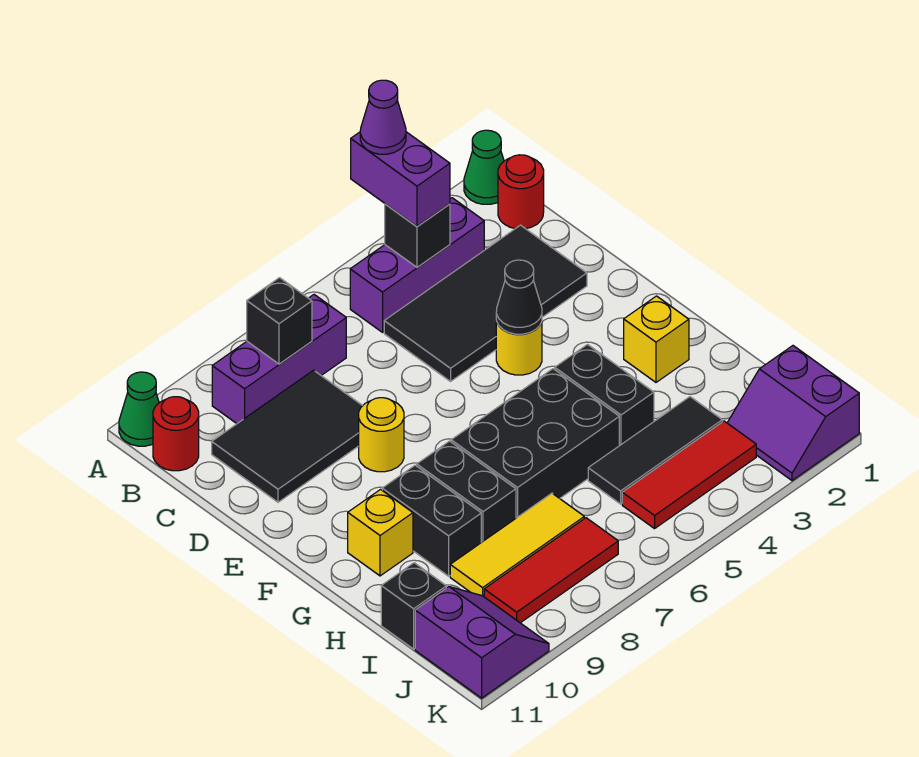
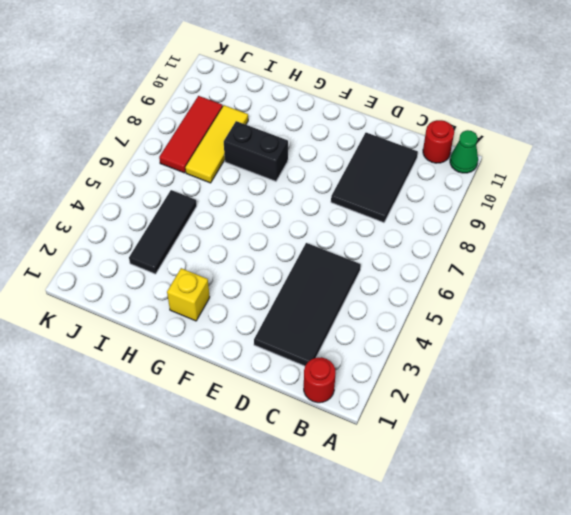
none -> green cone A1 level 1
none -> purple brick B3:B5 level 1
none -> purple brick B7:B9 level 1

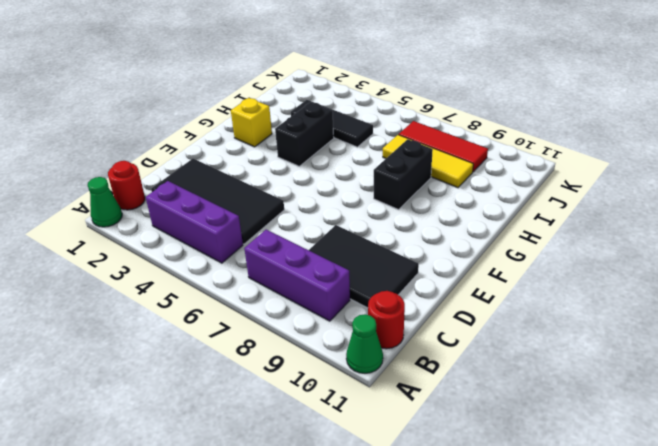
none -> yellow round brick E4 level 1
none -> yellow round brick E8 level 1
none -> black brick G5:H7 level 1

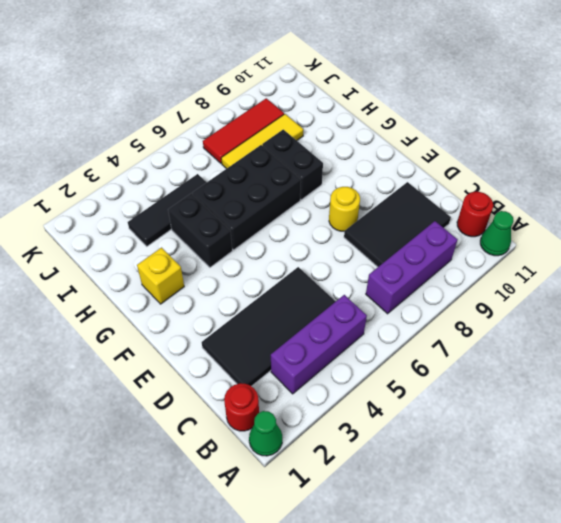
none -> yellow round brick E4 level 1
none -> black brick G9:H9 level 1
none -> yellow brick G10 level 1

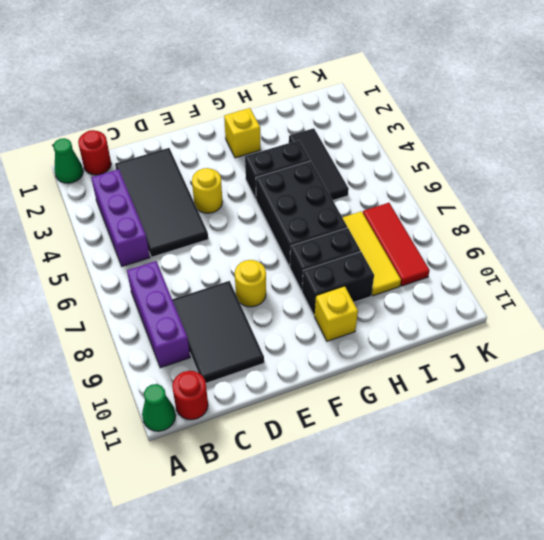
none -> black brick I11 level 1
none -> purple slope J1:K2 level 1 top 1
none -> red tile J3:J5 level 1

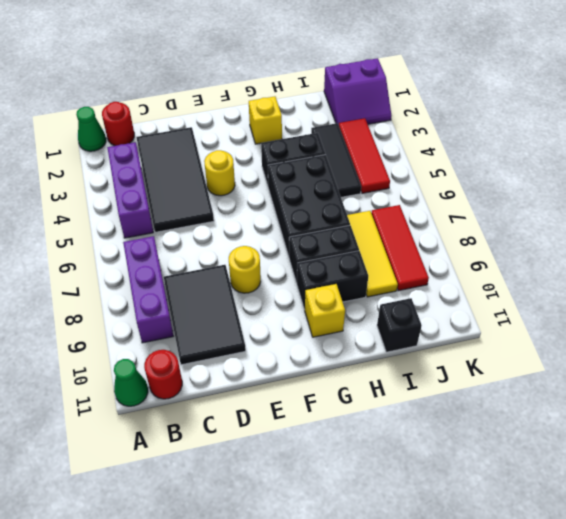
none -> purple slope J10:K11 level 1 top 11
none -> black brick B4 level 2
none -> black brick B8 level 2

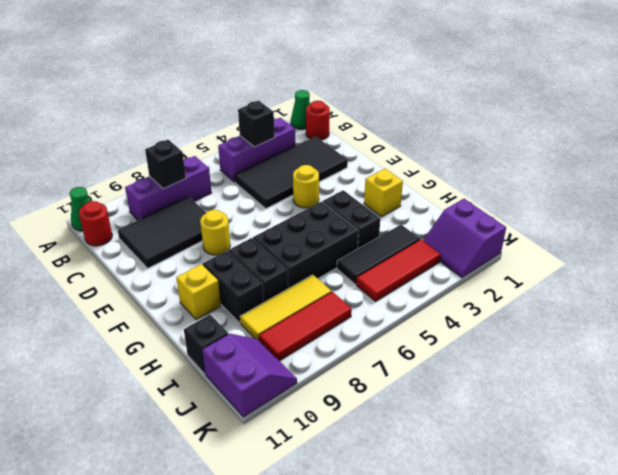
none -> black cone E4 level 2
none -> purple brick A4:B4 level 3
none -> purple cone A4 level 4

